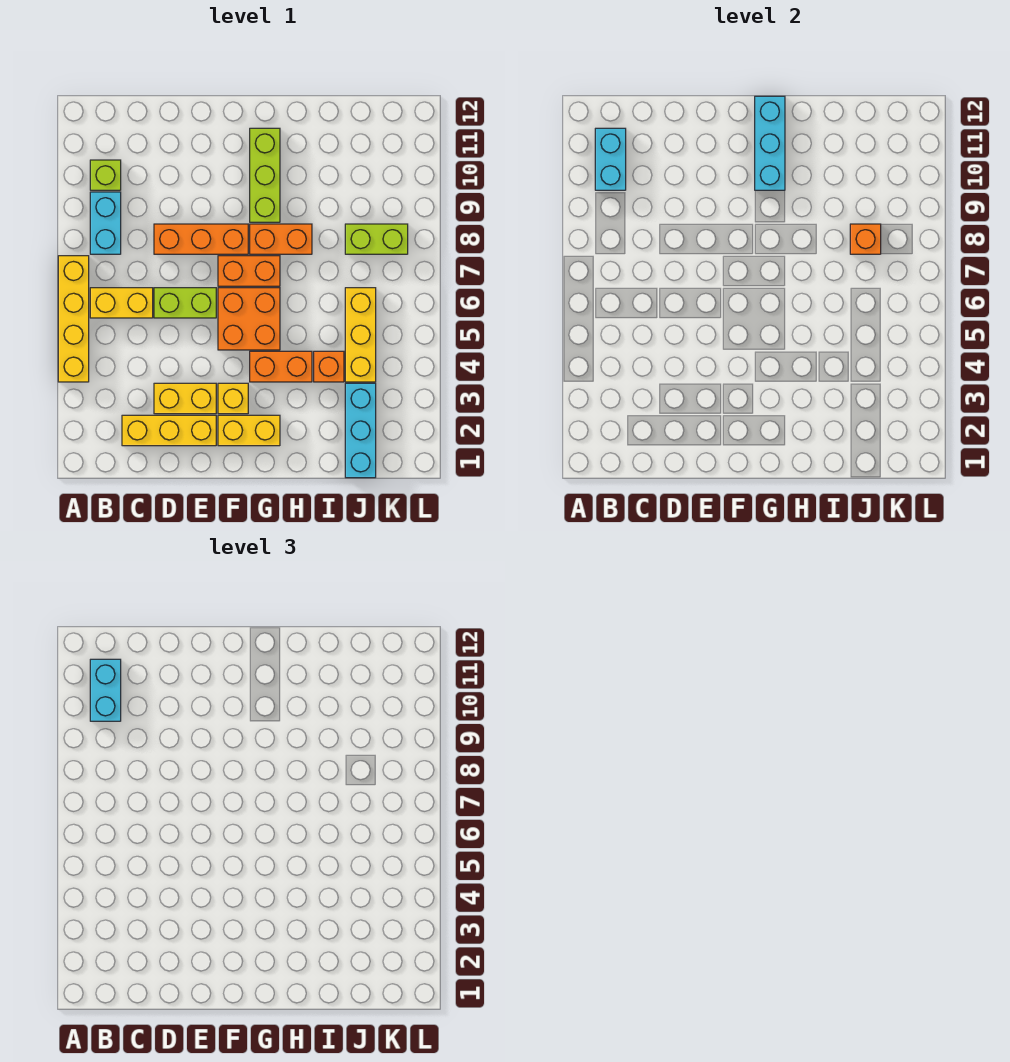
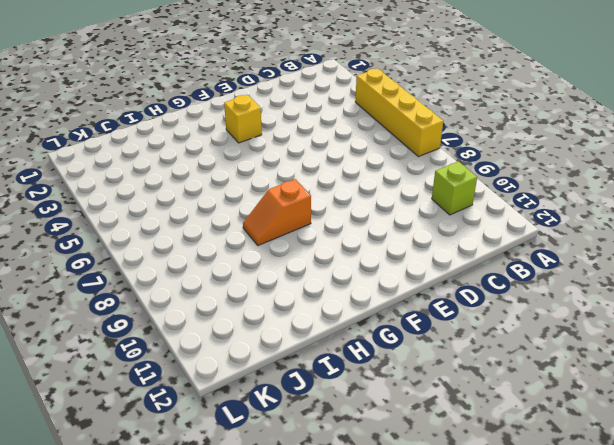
orange slope G8:H8 level 1 top G -> orange brick G8:H8 level 1
none -> yellow brick B6:C6 level 1
none -> cyan brick B8:B9 level 1
none -> yellow brick C2:E2 level 1

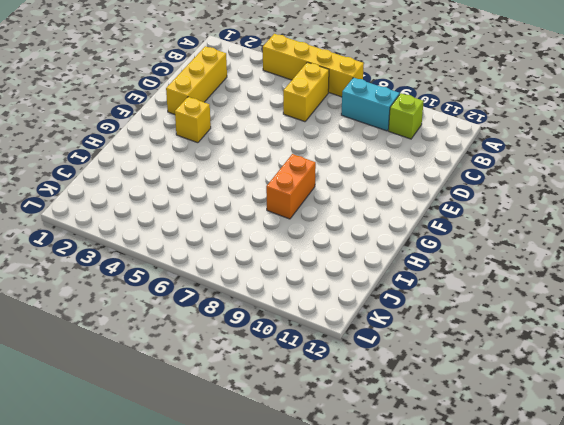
none -> yellow brick D3:E3 level 1
none -> lime brick D6:E6 level 1
none -> orange brick D8:F8 level 1

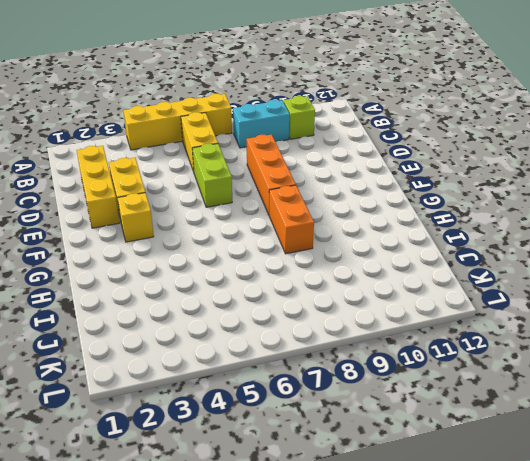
none -> yellow brick F2:G2 level 1
none -> orange brick F5:G6 level 1
none -> orange brick F7:G7 level 1

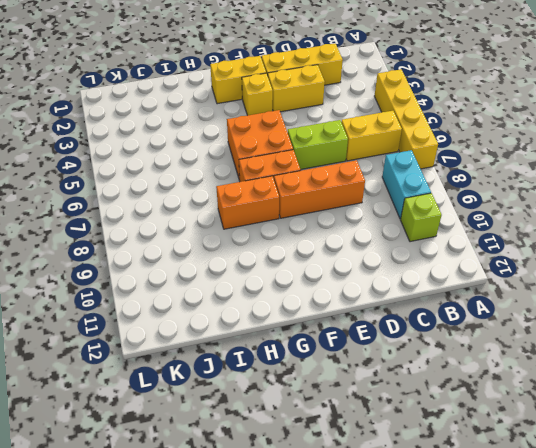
none -> orange brick G4:H4 level 1
none -> lime brick G9:G11 level 1
none -> orange brick I4 level 1

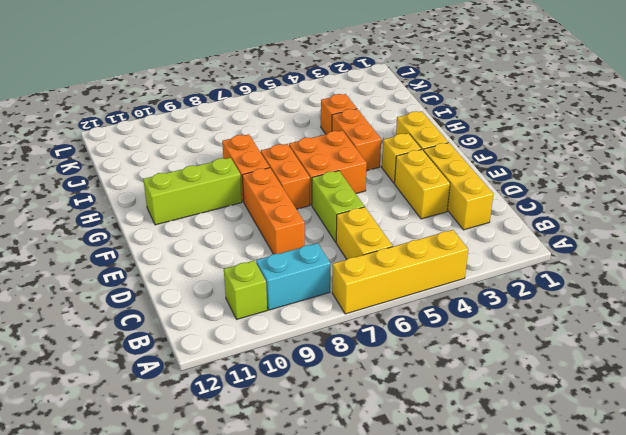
none -> cyan brick J1:J3 level 1
none -> yellow brick J4:J6 level 1
none -> lime brick J8:K8 level 1

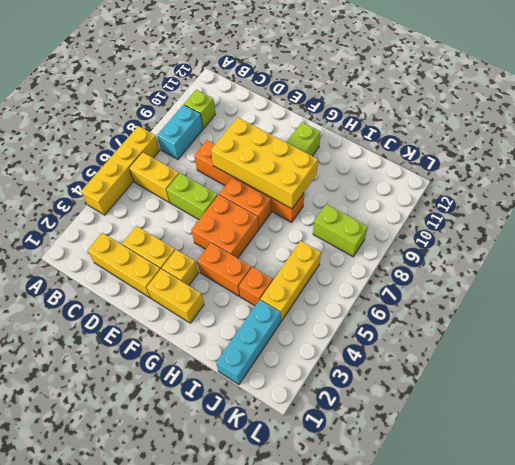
yellow brick E8:H9 level 2 -> none
none -> cyan brick B10:B11 level 2
none -> cyan brick G10:G12 level 2
none -> orange brick J8 level 2

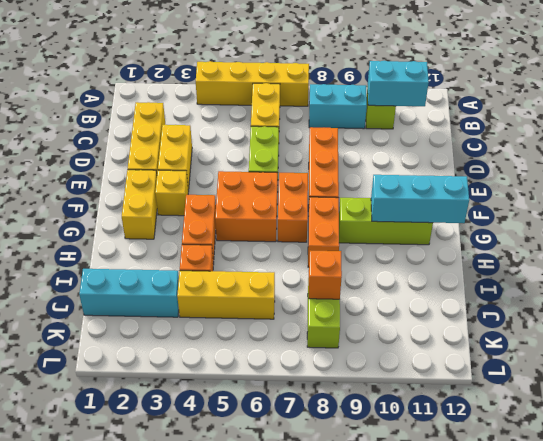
none -> cyan brick B10:B11 level 3

